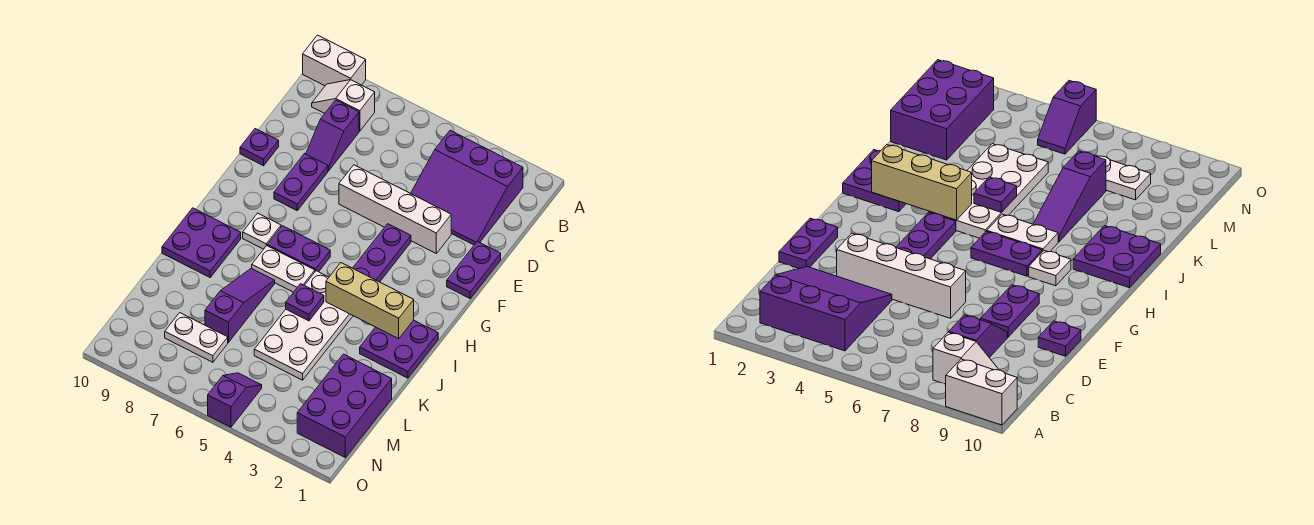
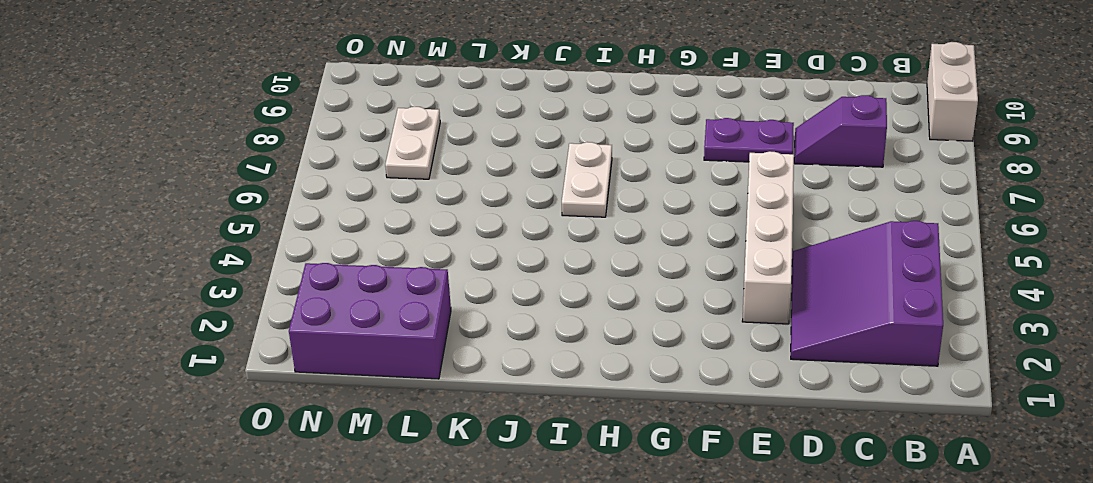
none -> white slope B8:B9 level 1 top 8
none -> purple plate E1:F1 level 1
none -> purple plate E10 level 1

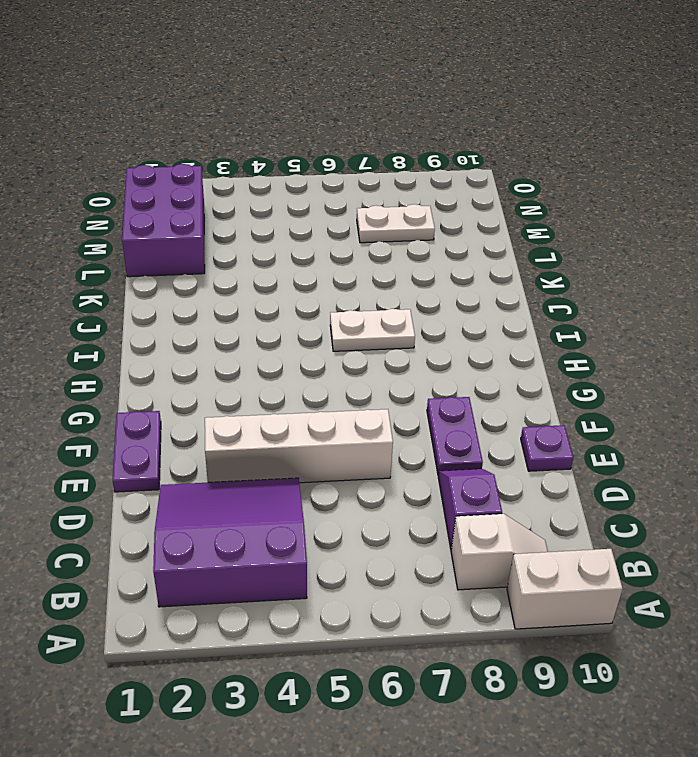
none -> purple plate F4:H4 level 1
none -> purple plate H6:H7 level 1
none -> white plate H8 level 1

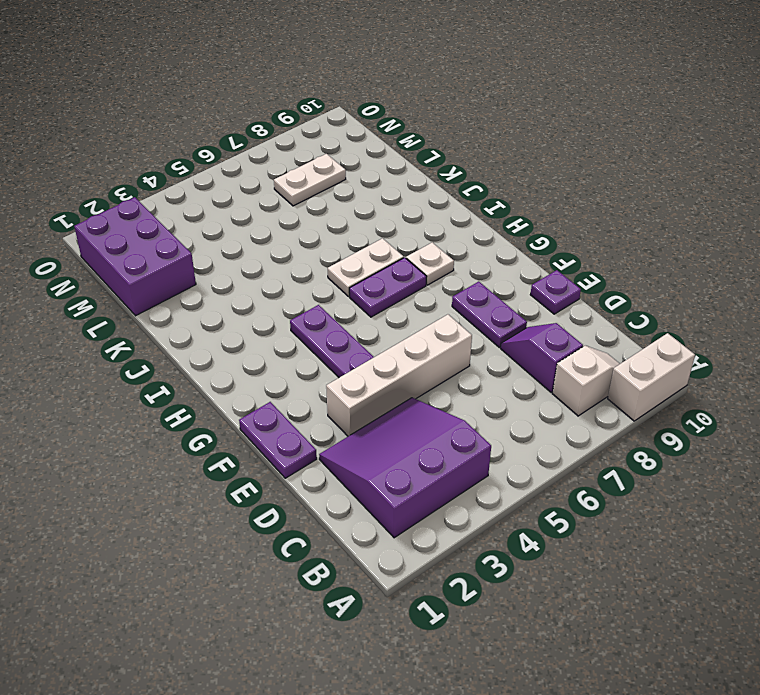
none -> purple plate I1:J2 level 1
none -> white plate I4:L5 level 1
none -> purple plate I9:J10 level 1

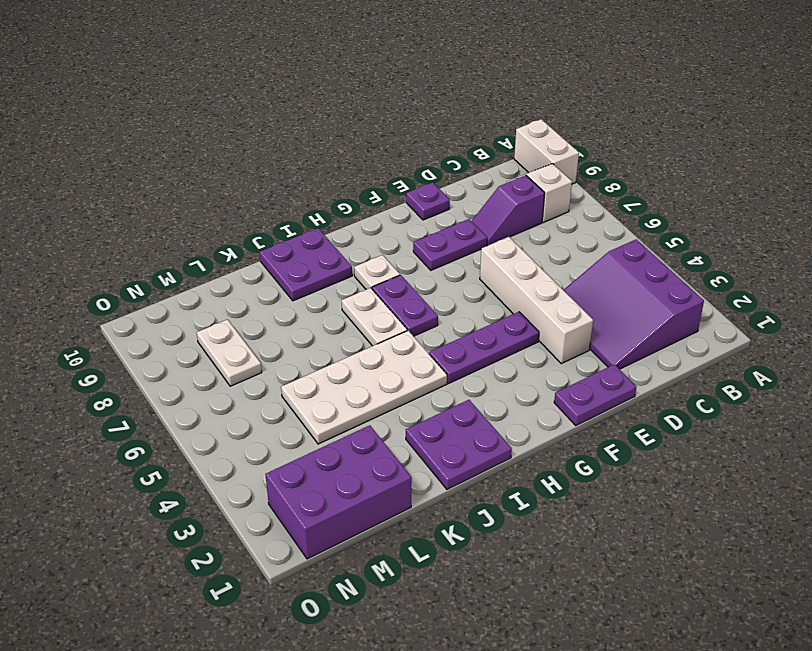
none -> purple slope J7:L7 level 1 top L
none -> purple slope N5:O5 level 1 top O
none -> tan brick I2:I4 level 2

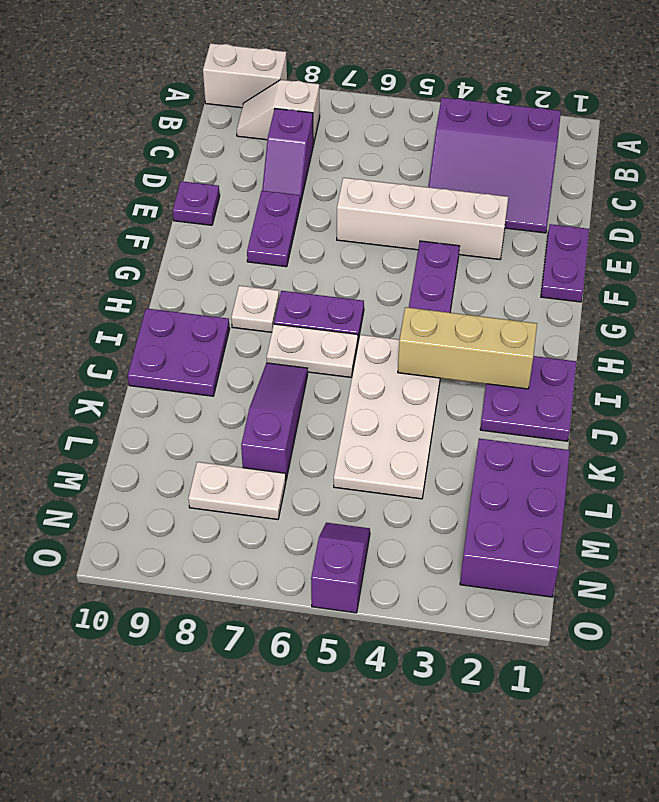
none -> purple plate J5 level 2

